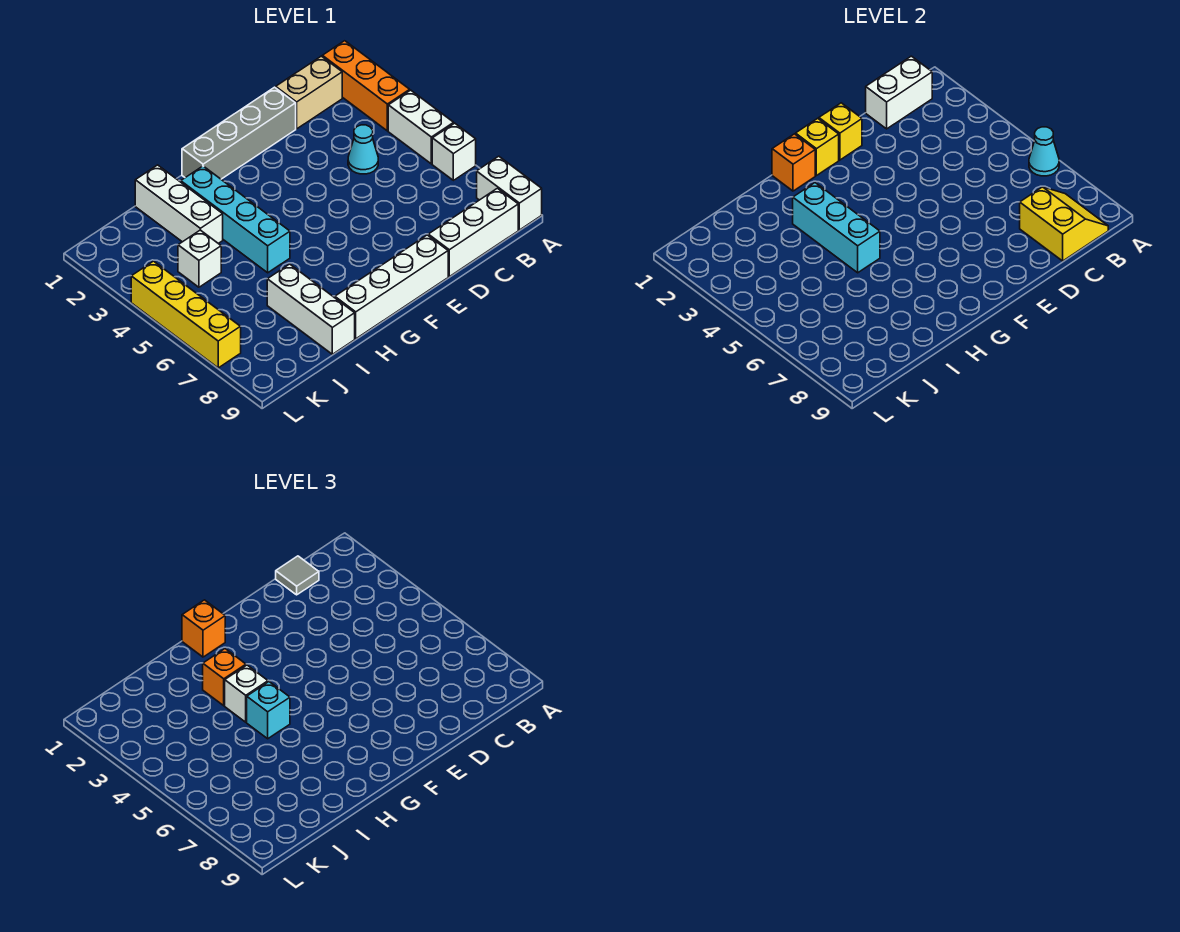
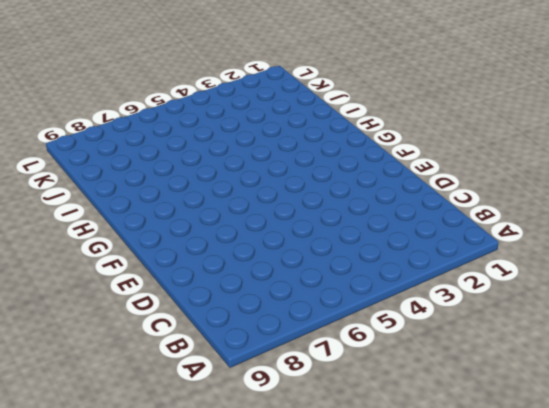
none -> orange brick A1:A3 level 1
none -> white brick A4:A5 level 1
none -> white brick A6 level 1

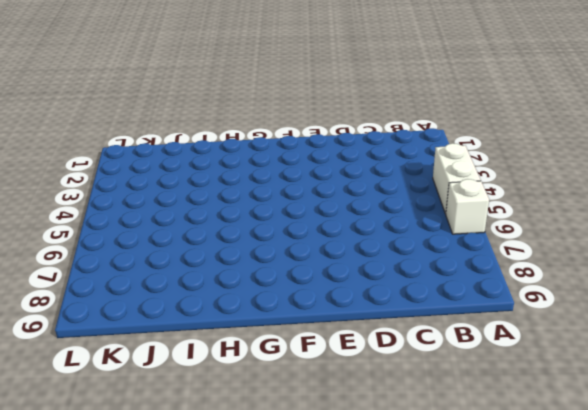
none -> orange brick A1:A3 level 1
none -> white brick A8:A9 level 1
none -> tan brick B1:C1 level 1

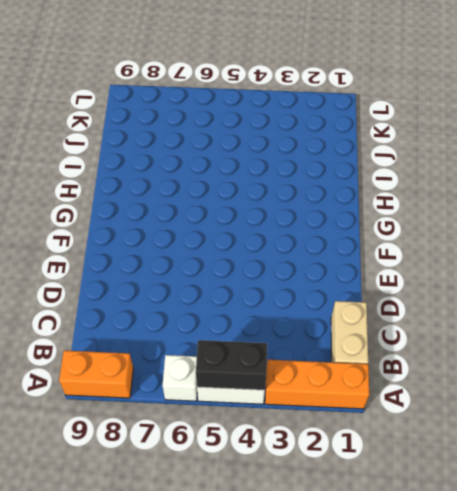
black brick A4:A5 level 2 -> none
orange brick A8:A9 level 1 -> white brick A8:A9 level 1
none -> white brick B9:D9 level 1
none -> cyan cone C4 level 1
none -> grey brick D1:G1 level 1

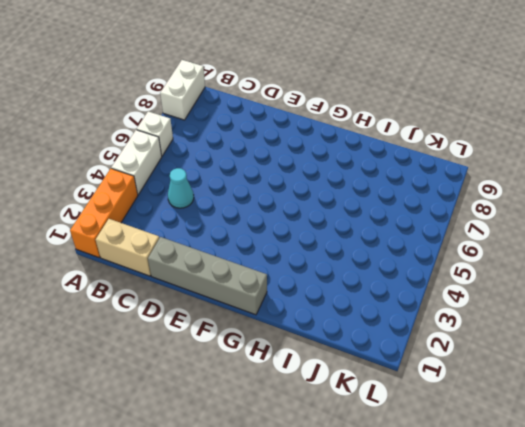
none -> white brick B9:D9 level 1
none -> white brick E9:H9 level 1
none -> cyan brick H2:H5 level 1

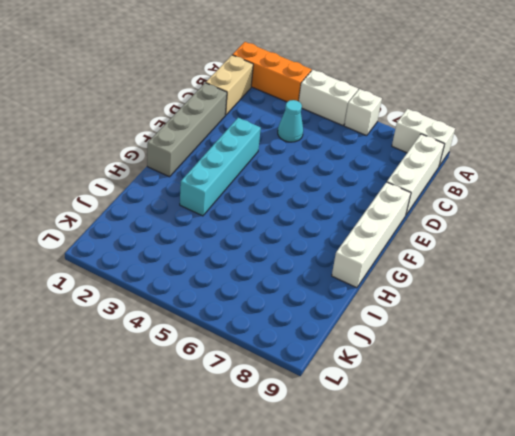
cyan brick E3:H3 level 1 -> cyan brick H2:H5 level 1
none -> white brick I1:I3 level 1
none -> white brick I7:I9 level 1
none -> white brick J4 level 1

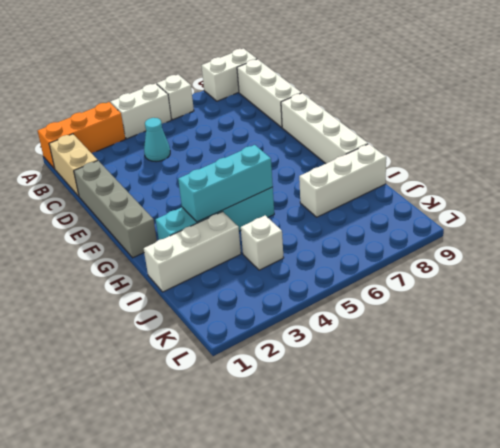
none -> yellow brick L4:L7 level 1
none -> cyan cone A6 level 2
none -> white brick B1:C1 level 2

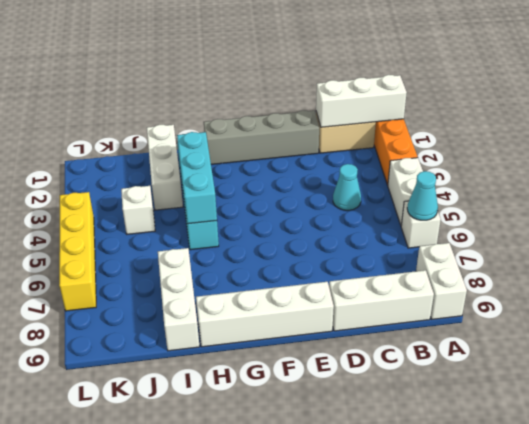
white brick A1:C1 level 2 -> white brick B1:C1 level 2
none -> yellow slope B8:C9 level 2 top C
none -> yellow brick E1 level 2
none -> yellow brick F1 level 2

